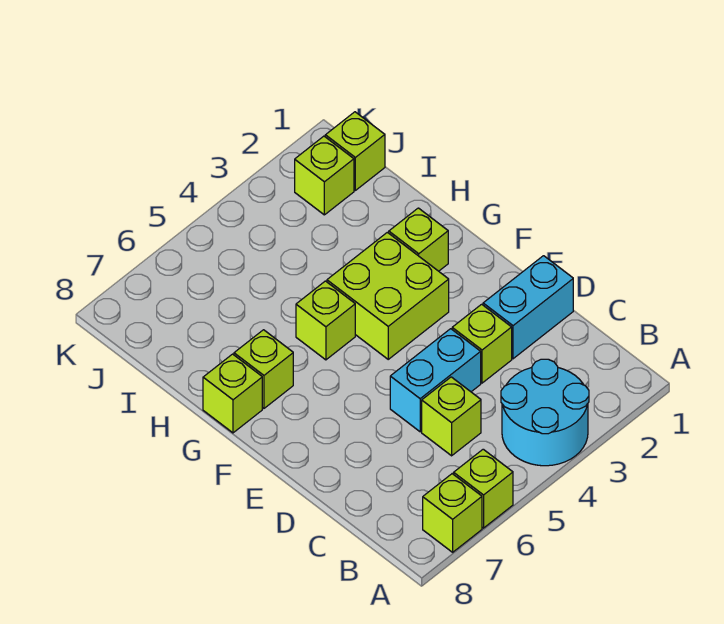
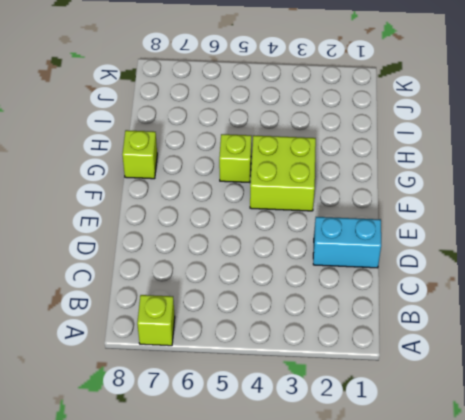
none -> cyan round brick A3:B4 level 1
none -> lime brick A6 level 1
none -> lime brick C5 level 1

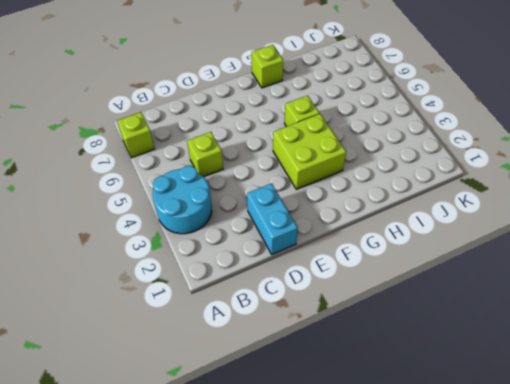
none -> lime brick A6 level 1
none -> lime brick D3 level 1
none -> cyan brick D4:D5 level 1

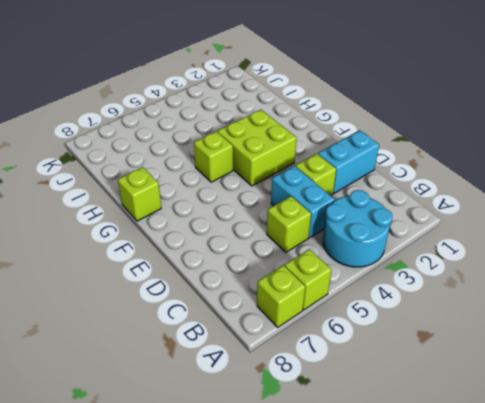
cyan brick C4:D4 level 1 -> cyan brick D4:D5 level 1
none -> lime brick G2 level 1
none -> lime brick G7 level 1
none -> lime brick J1 level 1

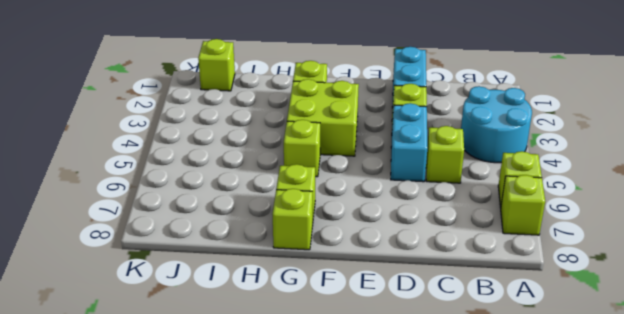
none -> lime brick J2 level 1

